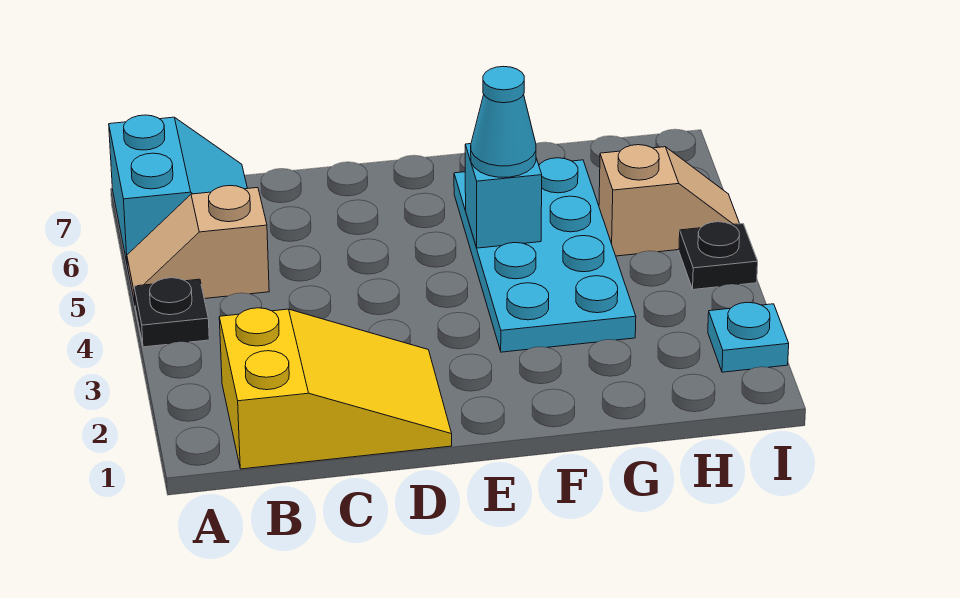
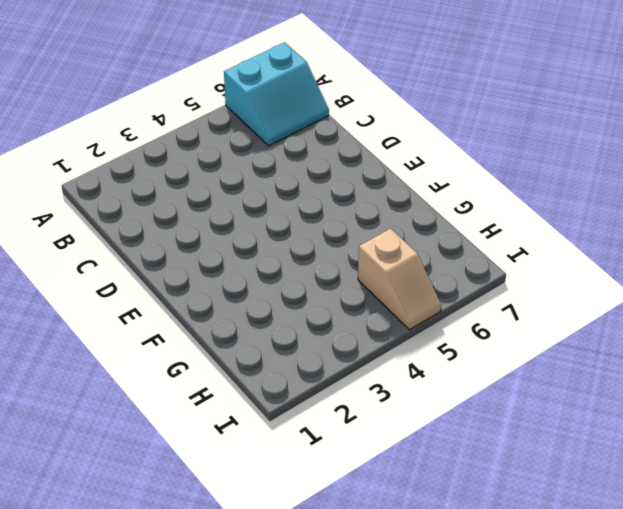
none -> black plate A4 level 1
none -> tan slope A5:B5 level 1 top B

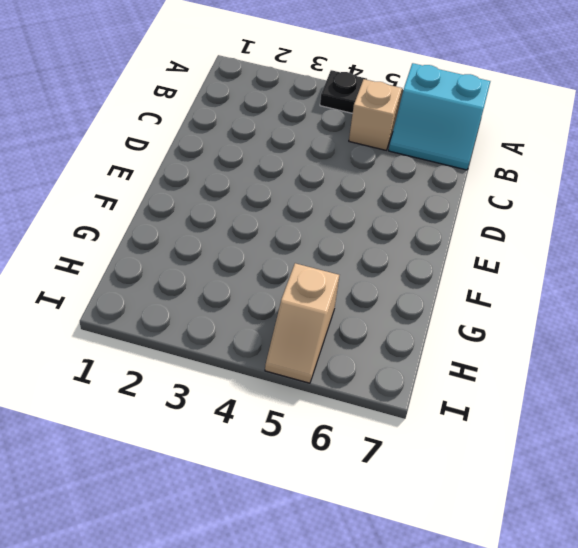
none -> yellow slope B1:D2 level 1 top B
none -> cyan plate F3:G6 level 1

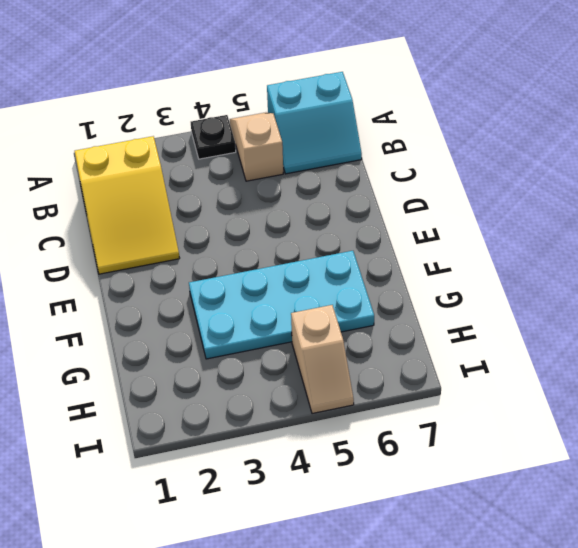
none -> cyan plate I2 level 1
none -> black plate I4 level 1

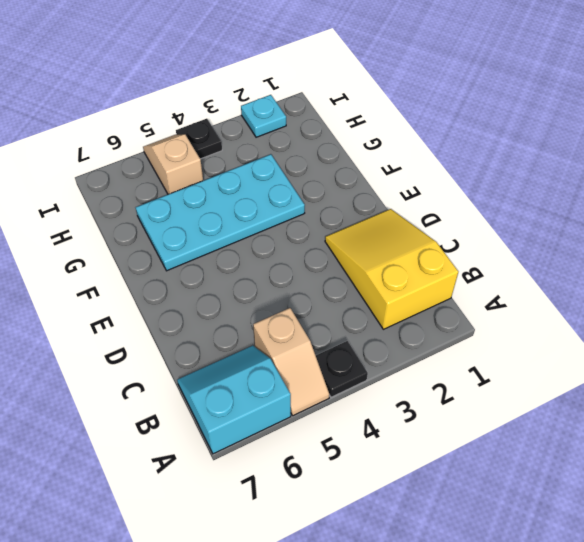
none -> cyan brick F5 level 2
none -> cyan cone F5 level 3

